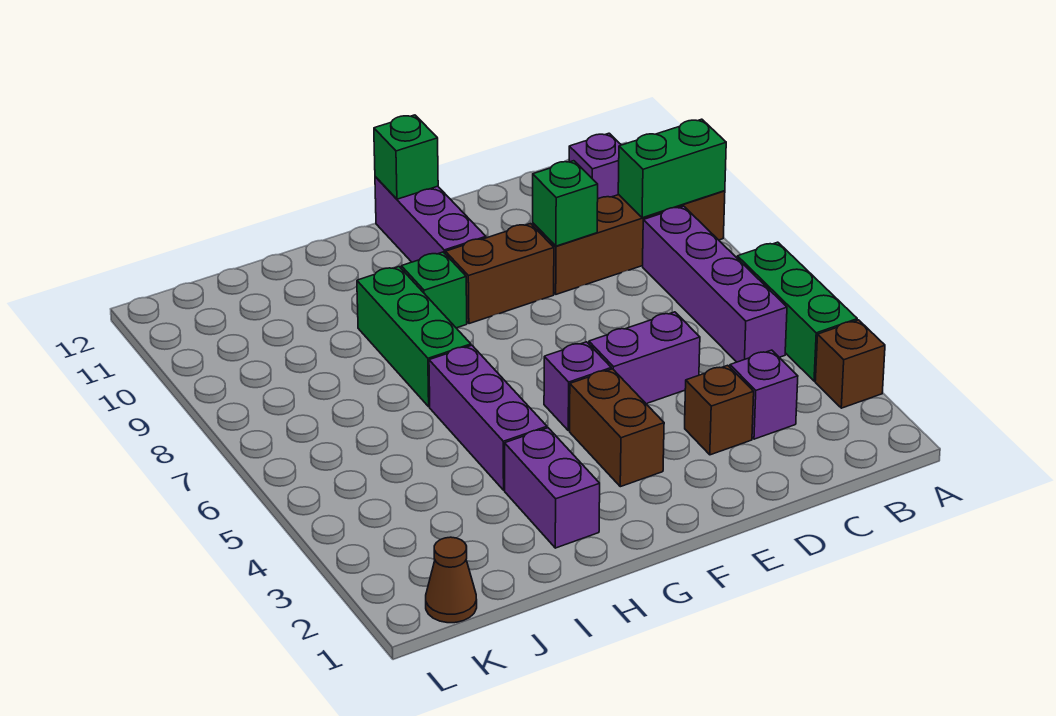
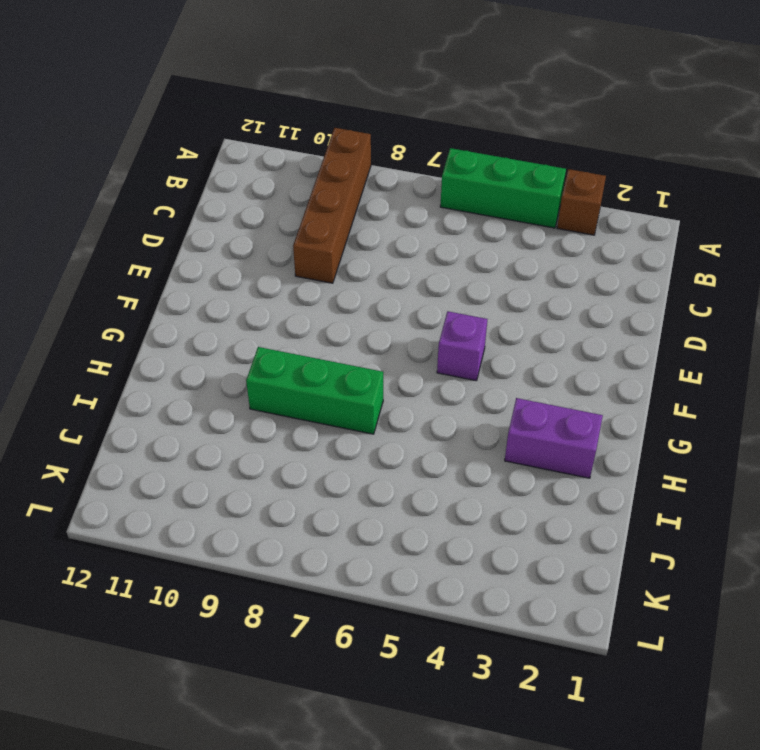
none -> purple brick B5:B8 level 1
none -> purple brick B11 level 1
none -> purple brick C3 level 1

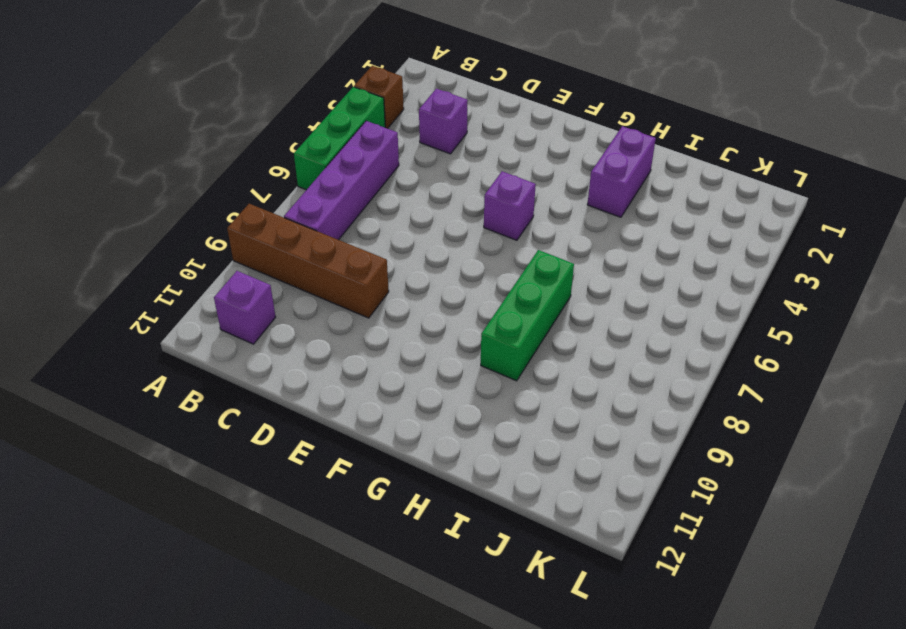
none -> brown brick D3 level 1
none -> purple brick D5:E5 level 1
none -> brown brick E9:F9 level 1

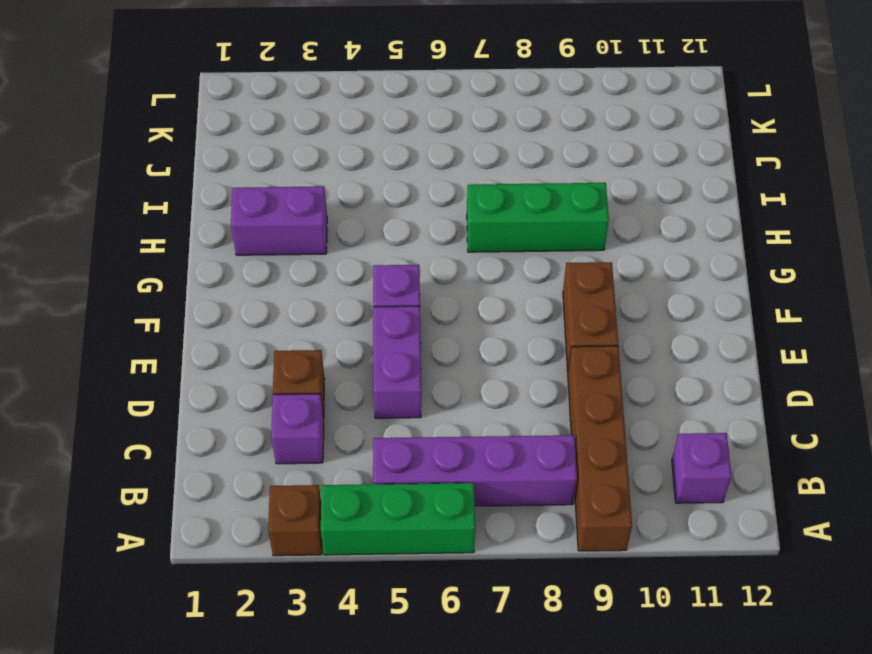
none -> brown brick F3:F4 level 1
none -> purple brick F10:F12 level 1
none -> green brick G9 level 1

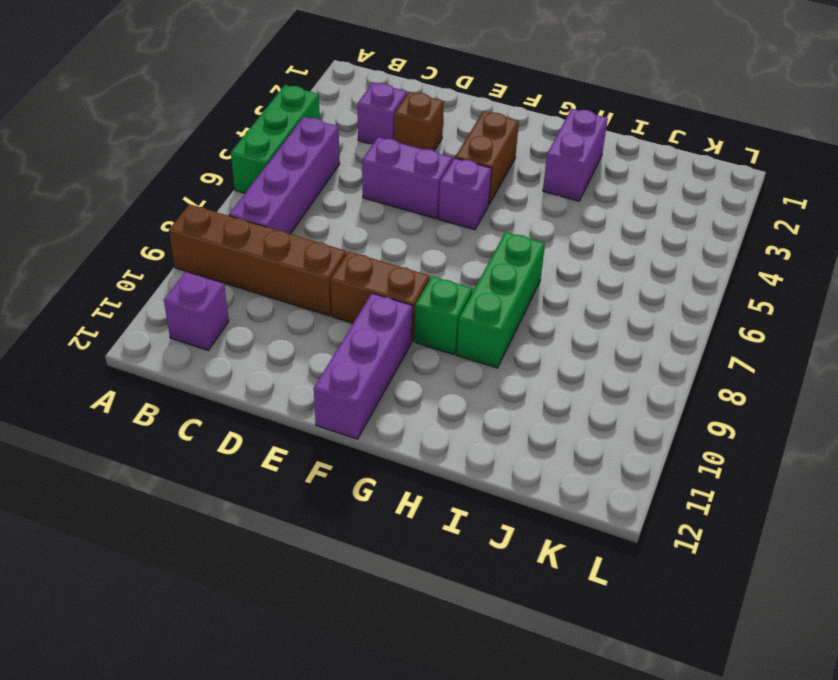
none -> brown brick A3 level 1
none -> purple brick H4:H6 level 1
none -> brown cone K1 level 1

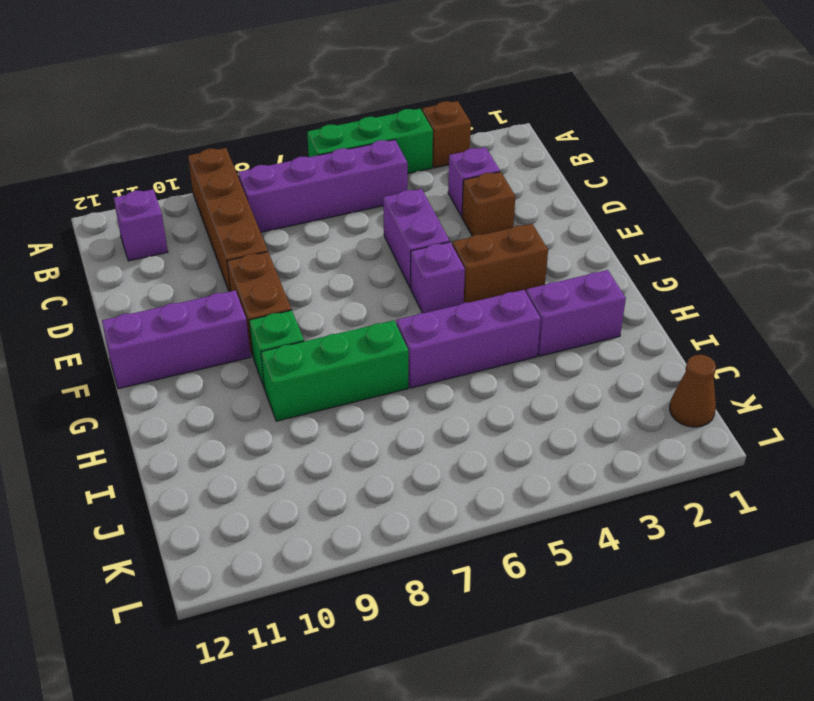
none -> green brick A9:B9 level 2
none -> green brick D9 level 2
none -> green brick F12 level 2

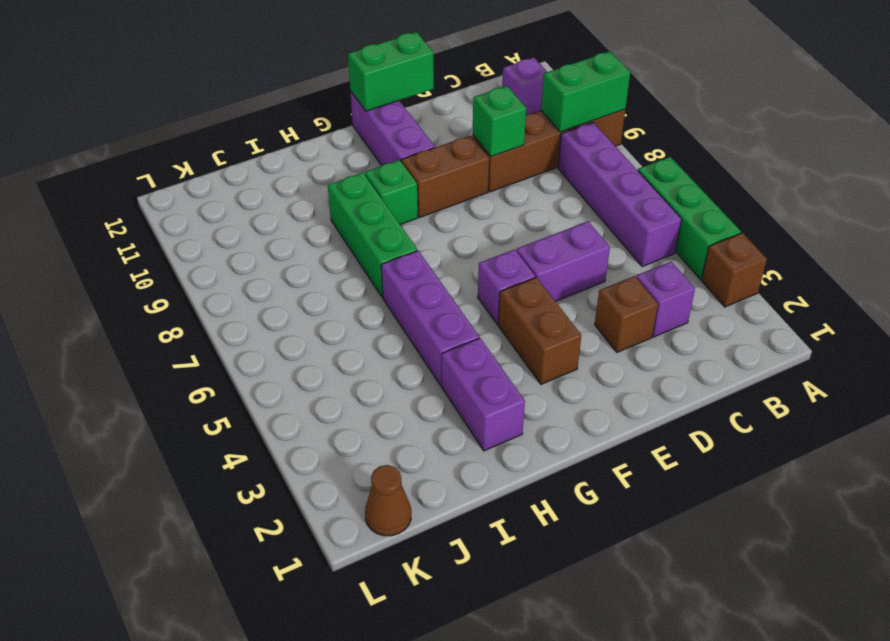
green brick E12:F12 level 2 -> green brick F12 level 2

